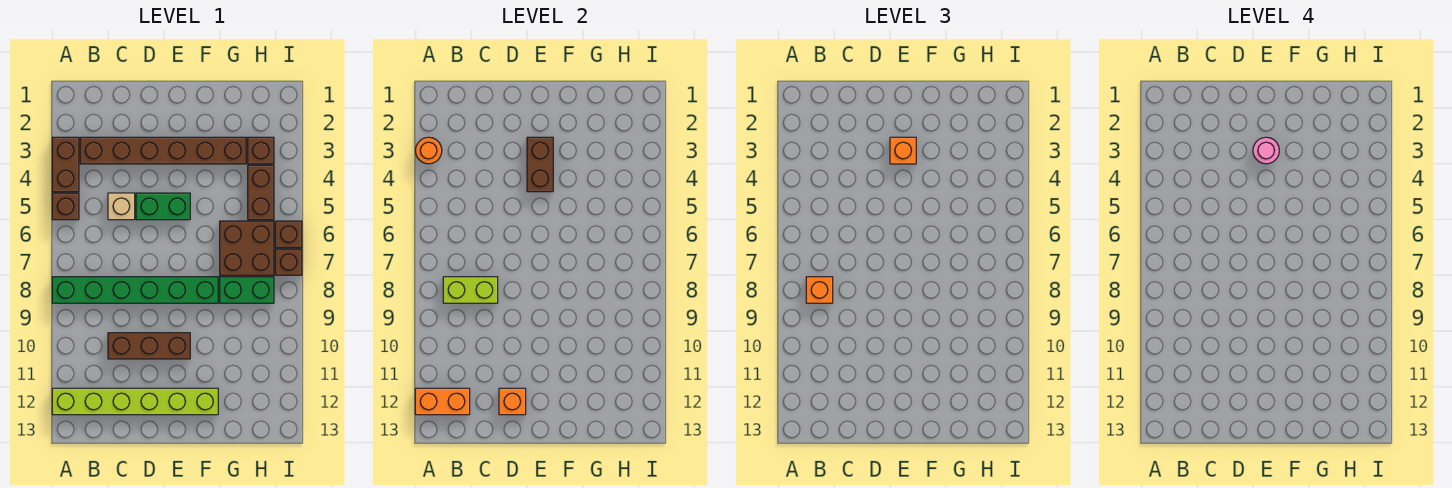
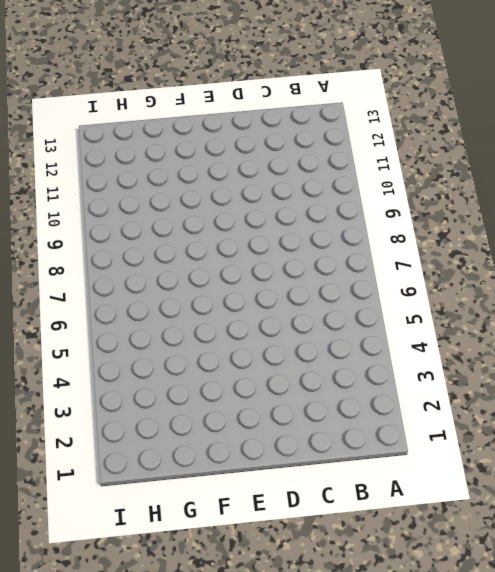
none -> brown brick A3:A4 level 1
none -> brown brick A5 level 1
none -> green brick A8:F8 level 1

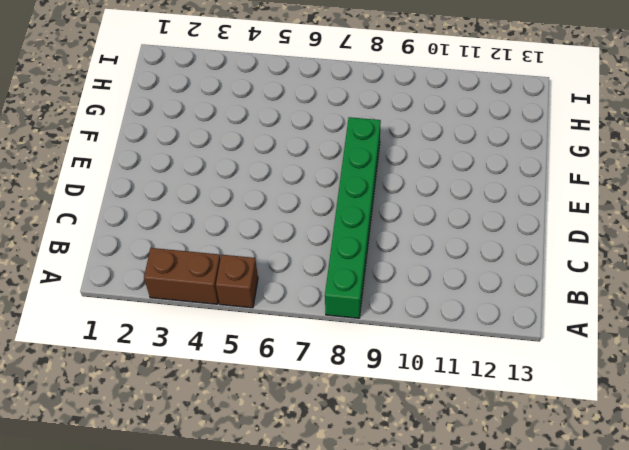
none -> lime brick A12:F12 level 1
none -> brown brick B3:G3 level 1
none -> tan brick C5 level 1

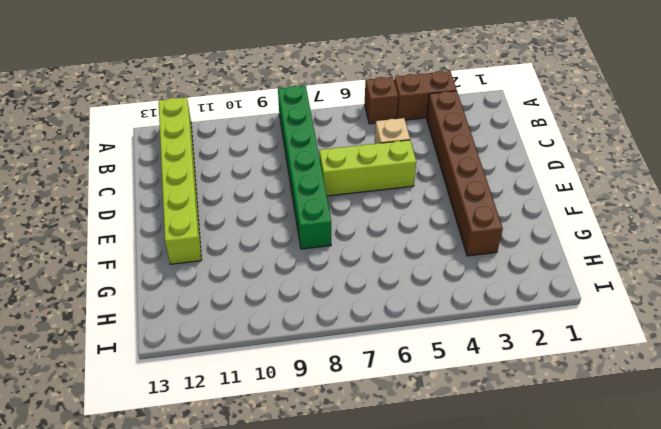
lime brick D5:D7 level 1 -> green brick D5:E5 level 1
none -> brown brick C10:E10 level 1
none -> brown brick G6:H7 level 1
none -> green brick G8:H8 level 1

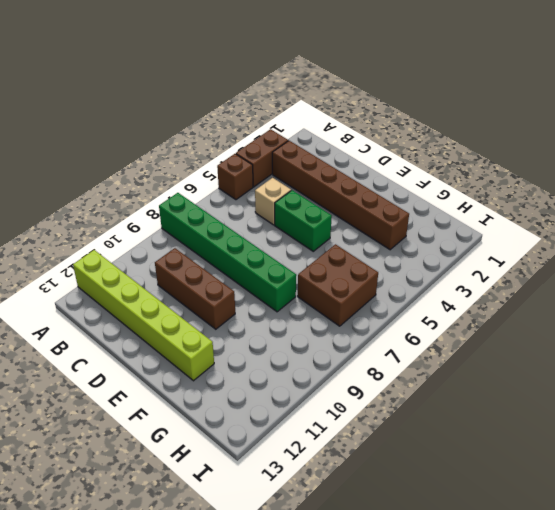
none -> green brick G8:H8 level 1
none -> brown brick H3 level 1
none -> brown brick H4:H5 level 1

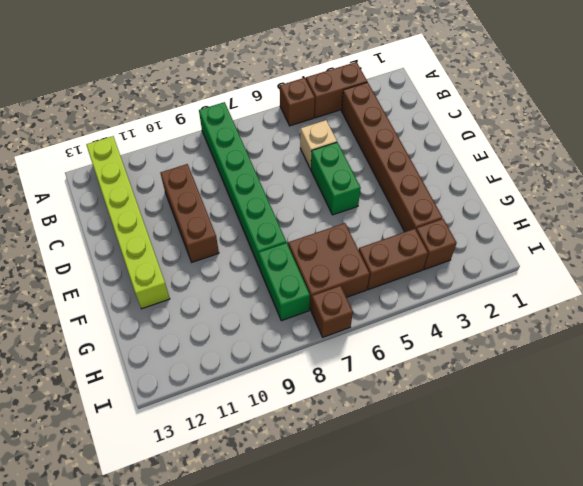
none -> brown brick I6 level 1
none -> orange round brick A3 level 2
none -> orange brick A12:B12 level 2

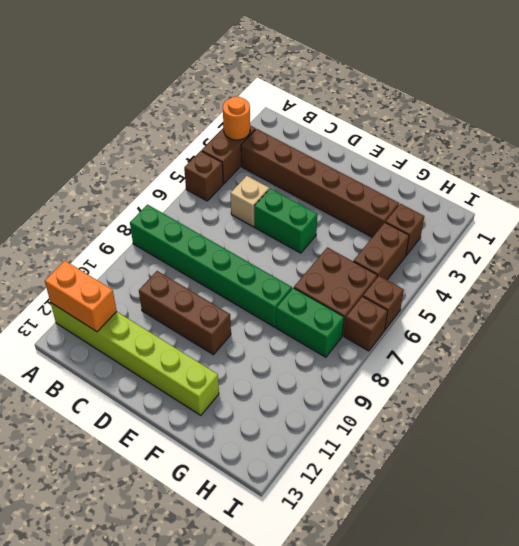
none -> lime brick B8:C8 level 2
none -> orange brick D12 level 2
none -> brown brick E3:E4 level 2

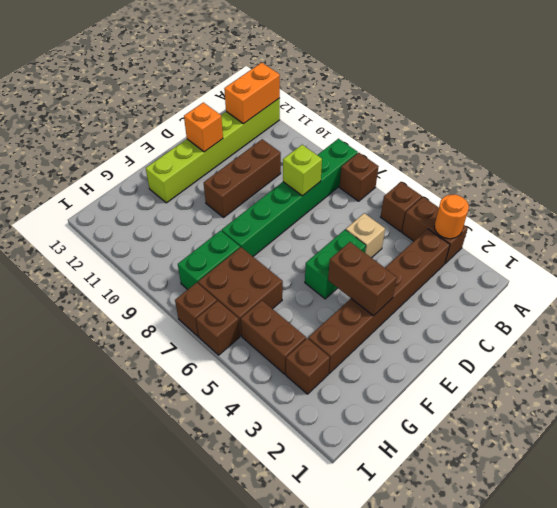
brown brick A7 level 1 -> none
lime brick C8 level 2 -> lime brick B8:C8 level 2
none -> orange brick B8 level 3
none -> orange brick E3 level 3
none -> pink round brick E3 level 4

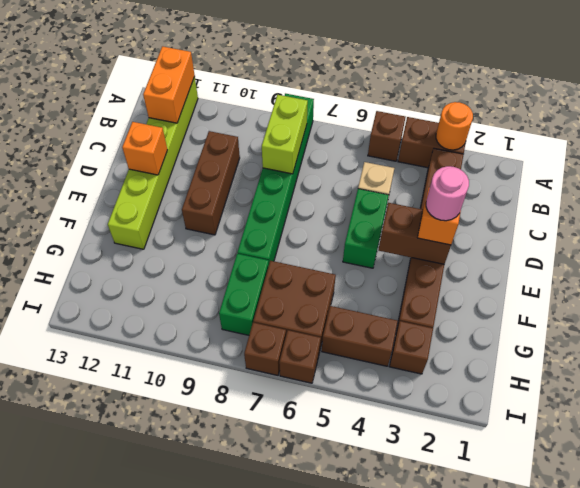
none -> orange brick B8 level 3

